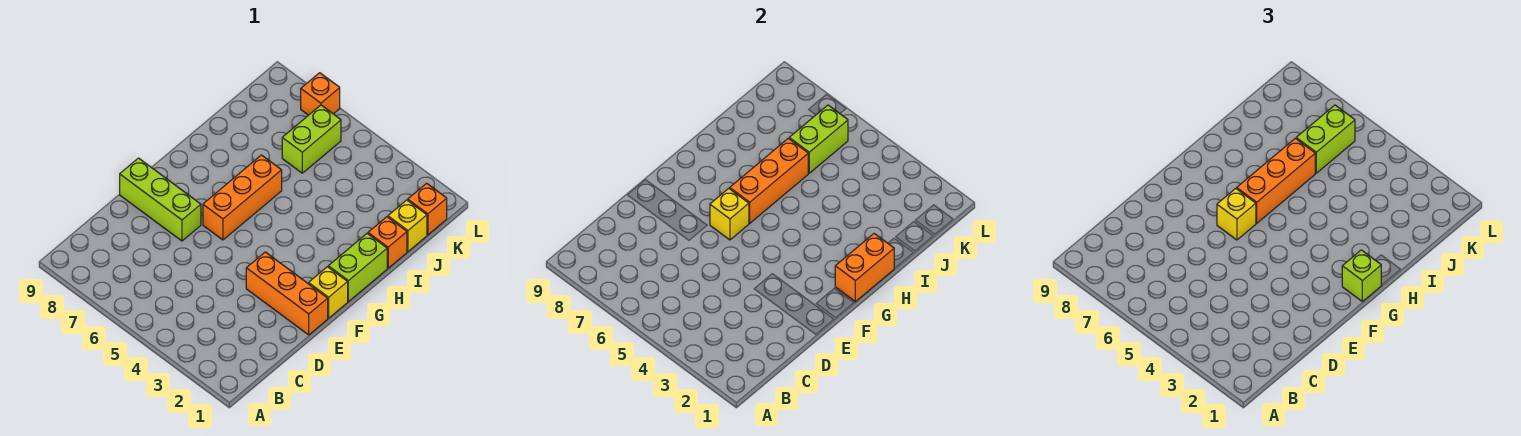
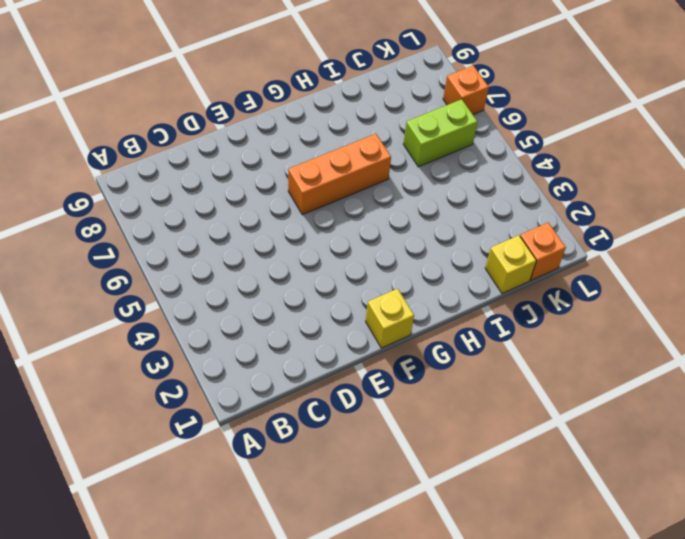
none -> orange brick E1:E3 level 1
none -> lime brick E7:E9 level 1
none -> lime brick G1:H1 level 1

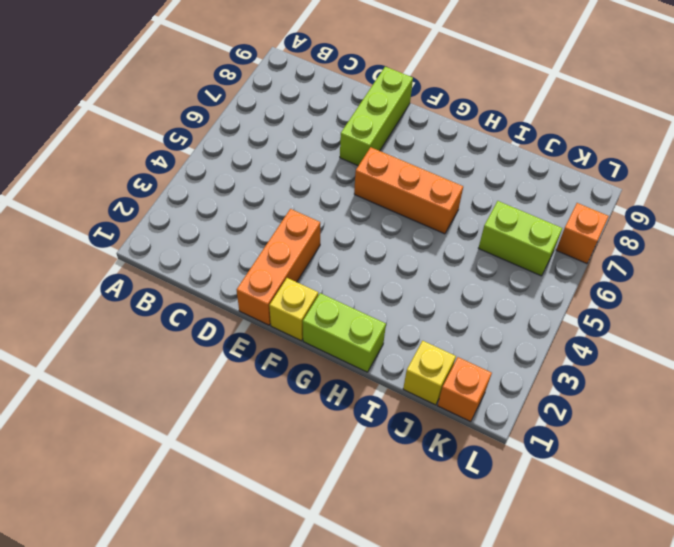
none -> orange brick I1 level 1
none -> yellow brick F6 level 2
none -> orange brick G1:H1 level 2

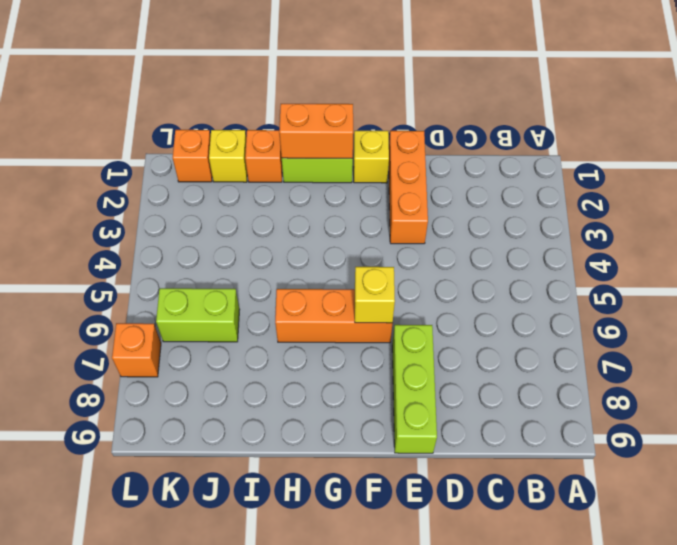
none -> orange brick G6:I6 level 2
none -> lime brick J6:K6 level 2
none -> yellow brick F6 level 3

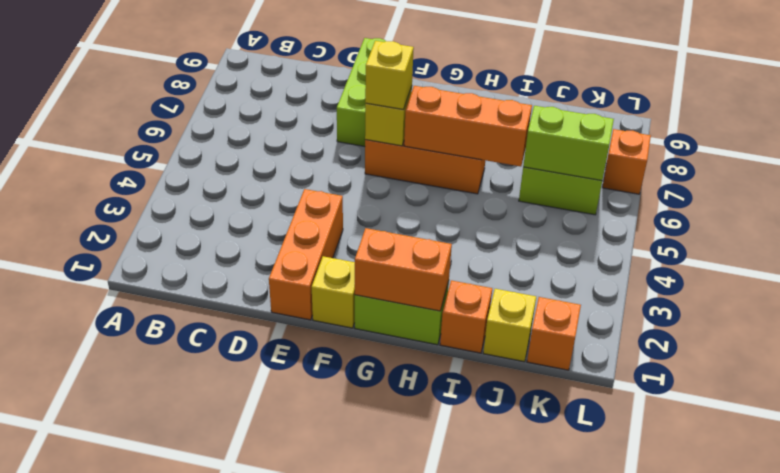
none -> lime brick G1 level 3
none -> orange brick G6:I6 level 3
none -> lime brick J6:K6 level 3

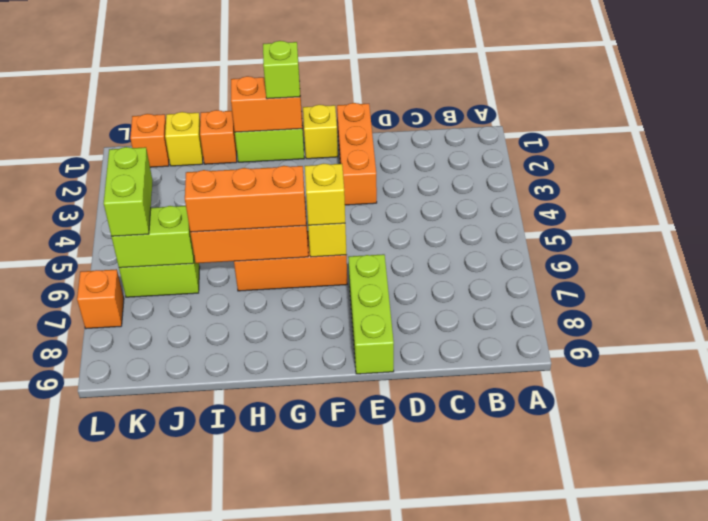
lime brick K5:K6 level 3 -> lime brick J6:K6 level 3

